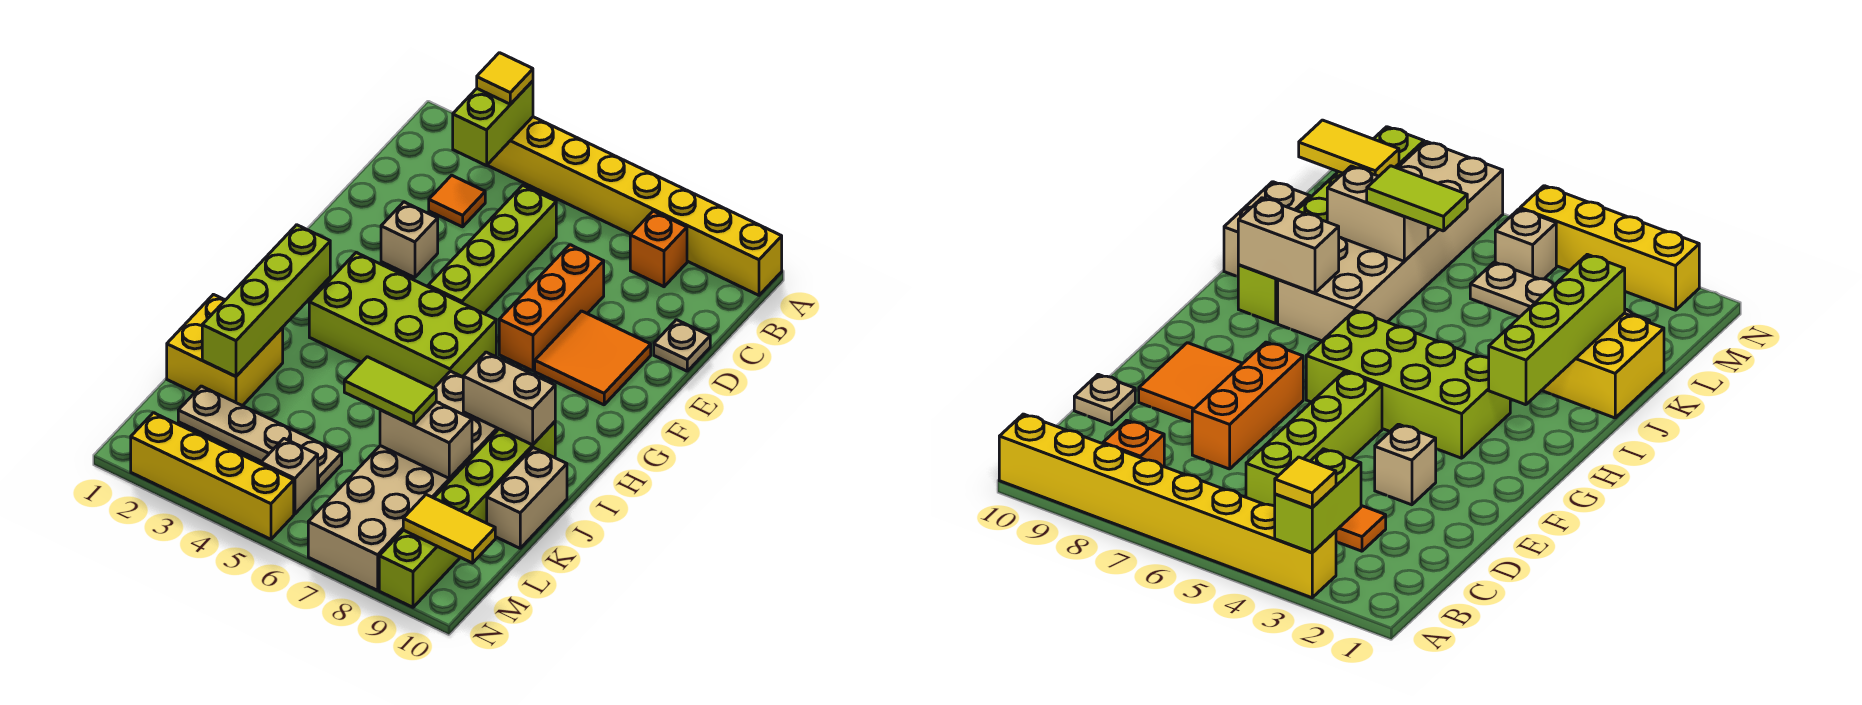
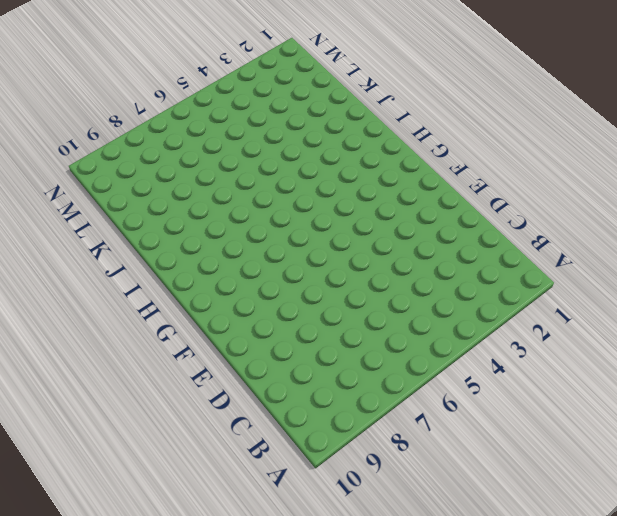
none -> yellow brick A3:A10 level 1
none -> orange brick B8 level 1
none -> orange tile C3 level 1

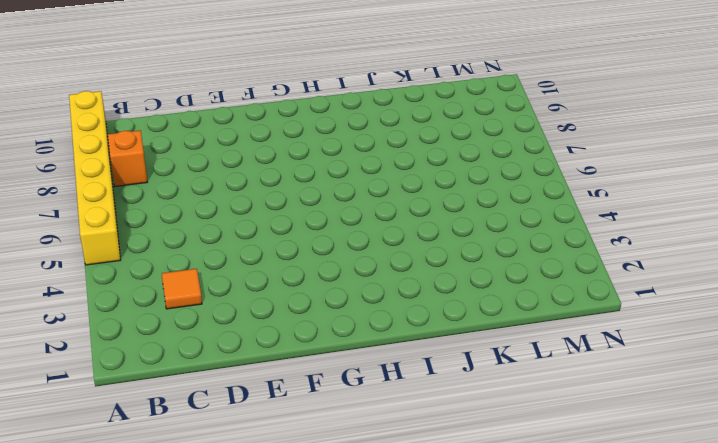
yellow brick A5:A10 level 1 -> yellow brick A3:A10 level 1
none -> lime brick C5:F5 level 1
none -> orange brick D7:F7 level 1
none -> tan plate D10 level 1

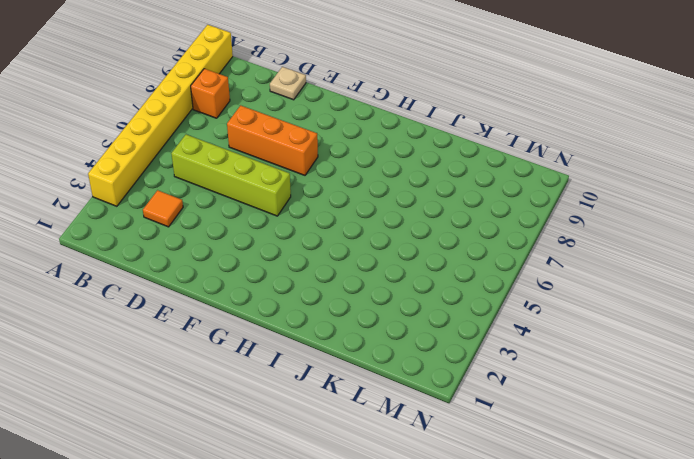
none -> tan brick E3 level 1
none -> orange tile E8:F9 level 1
none -> lime brick G3:H6 level 1

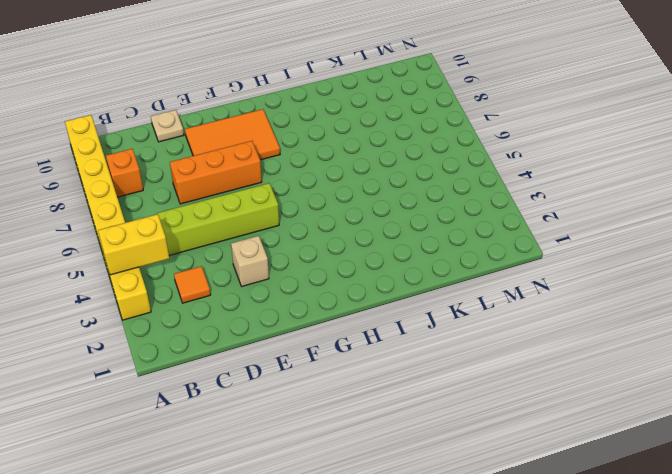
yellow brick A4:B4 level 2 -> none
orange tile E8:G9 level 1 -> orange tile E8:F9 level 1
none -> lime brick G3:H6 level 1
none -> tan brick I7:N8 level 1
none -> lime brick I9:N9 level 1

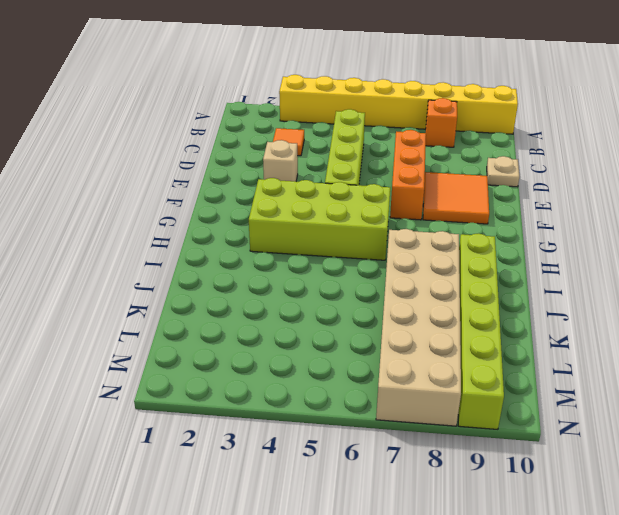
none -> yellow brick J1:K2 level 1
none -> tan brick J10:K10 level 1
none -> tan plate L2:L5 level 1

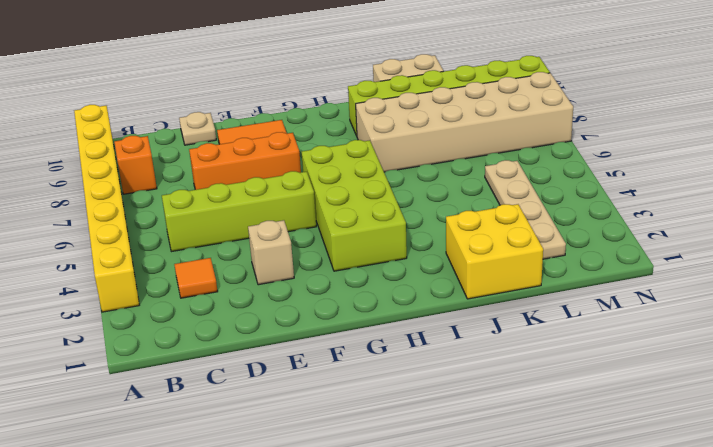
none -> tan brick M5 level 1
none -> yellow brick N2:N5 level 1
none -> lime brick A3:B3 level 2

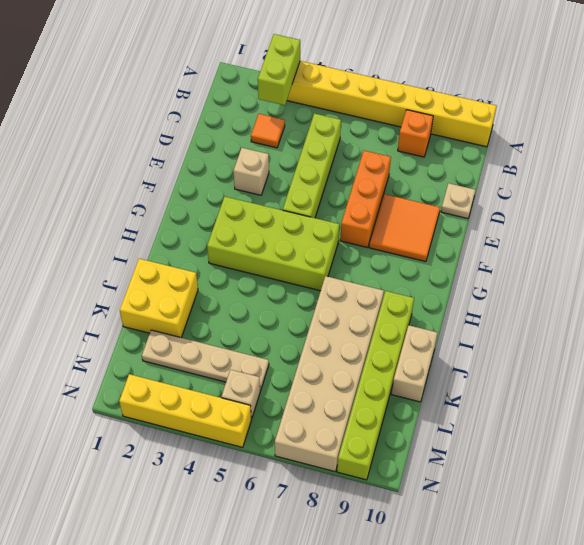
none -> lime brick H2:K2 level 2
none -> tan brick I8:I9 level 2
none -> tan brick K7:K8 level 2

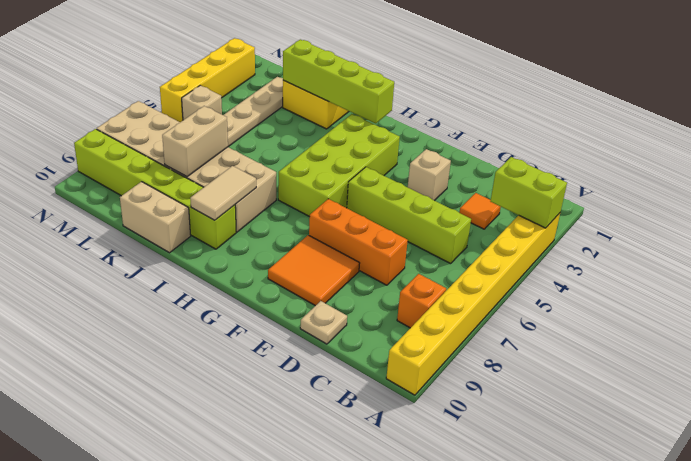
tan tile I8:I9 level 2 -> tan brick I8:I9 level 2
none -> yellow tile M9:M10 level 2
none -> yellow tile A3 level 3
none -> lime tile K6:K7 level 3

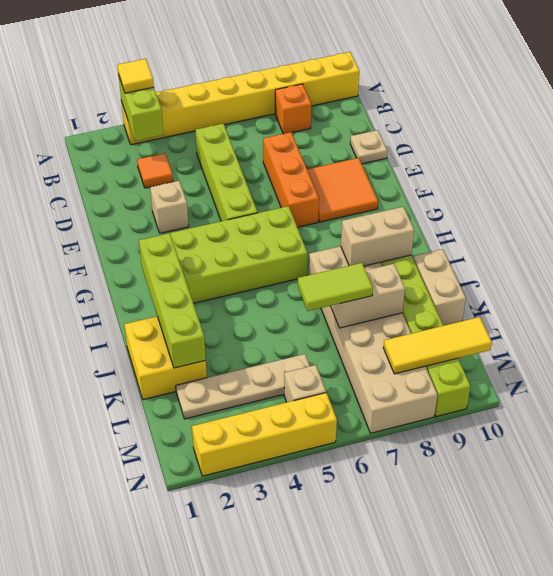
yellow tile M8:M10 level 2 -> yellow tile M9:M10 level 2

